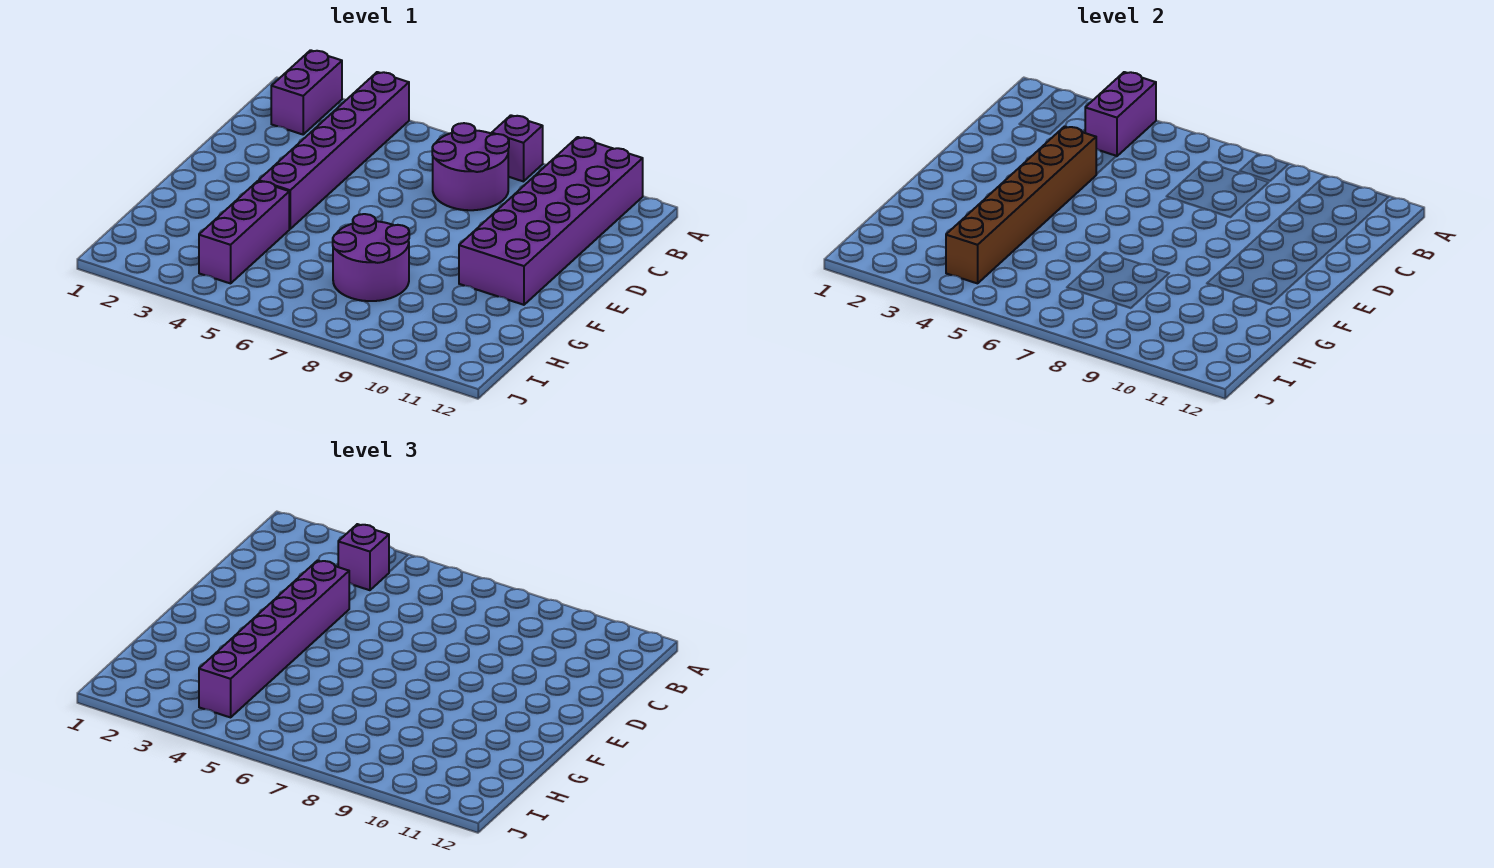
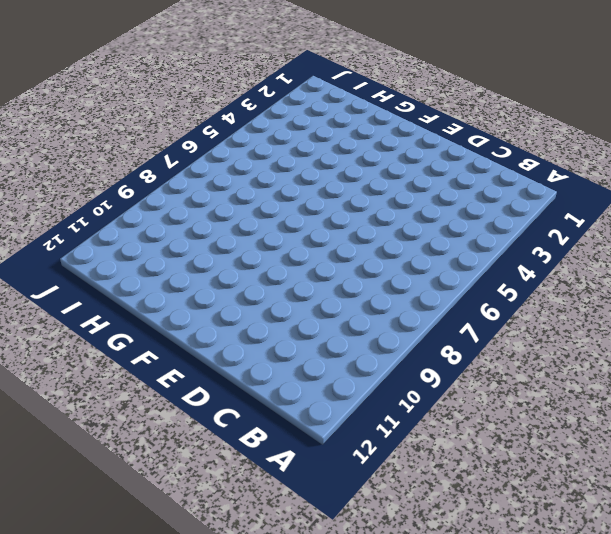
none -> purple brick A2:B2 level 1
none -> purple brick A4:F4 level 1

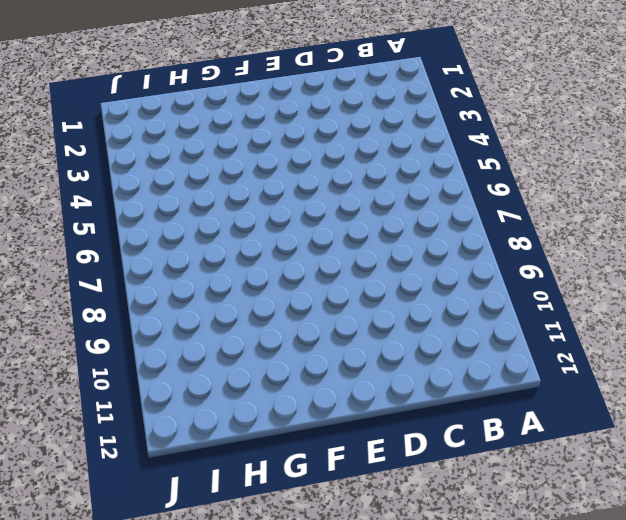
none -> purple brick A2:B2 level 1
none -> purple brick A4:F4 level 1

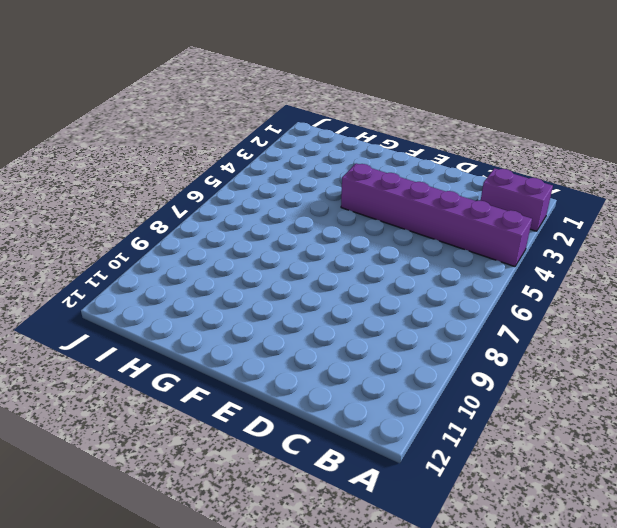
none -> purple brick A8 level 1
none -> purple brick A10:F11 level 1

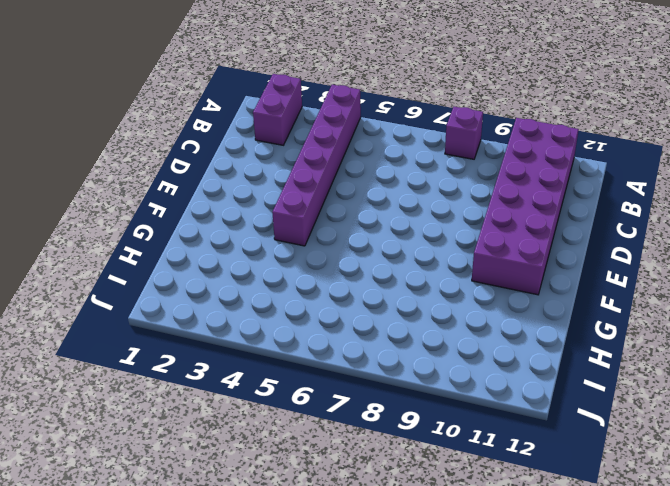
none -> purple round brick B7:C8 level 1
none -> purple brick G4:I4 level 1

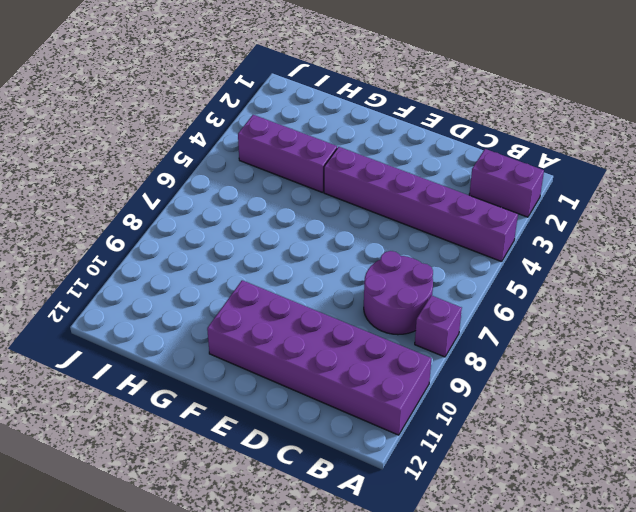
none -> purple round brick G7:H8 level 1
none -> purple brick A4:B4 level 2

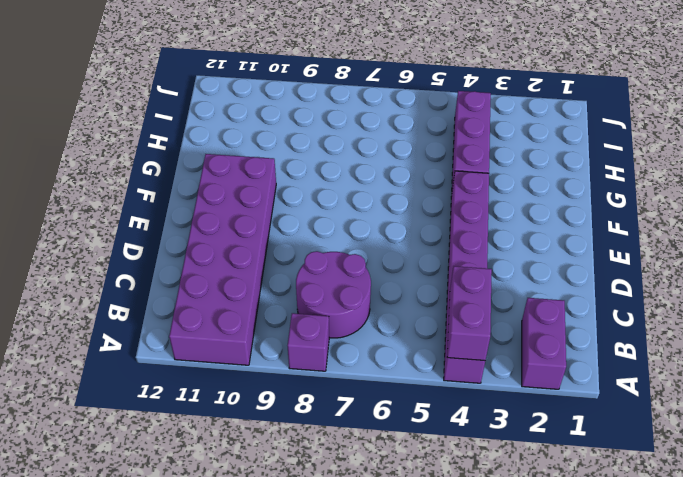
none -> purple round brick G7:H8 level 1
none -> brown brick D4:I4 level 2

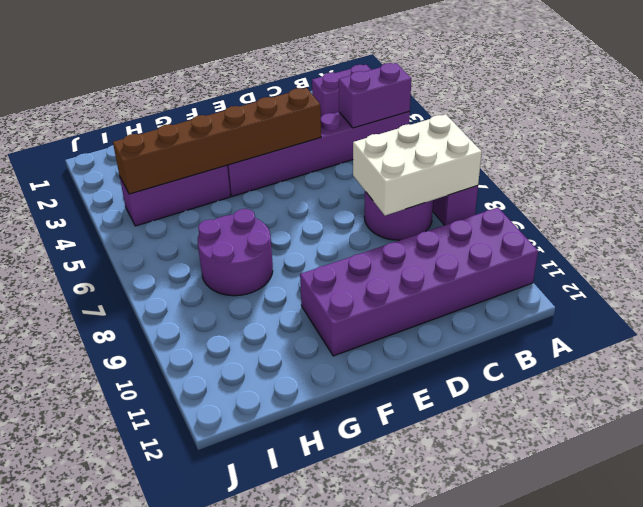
white brick A7:C8 level 2 -> none
none -> purple brick B4 level 3
none -> purple brick D4:I4 level 3

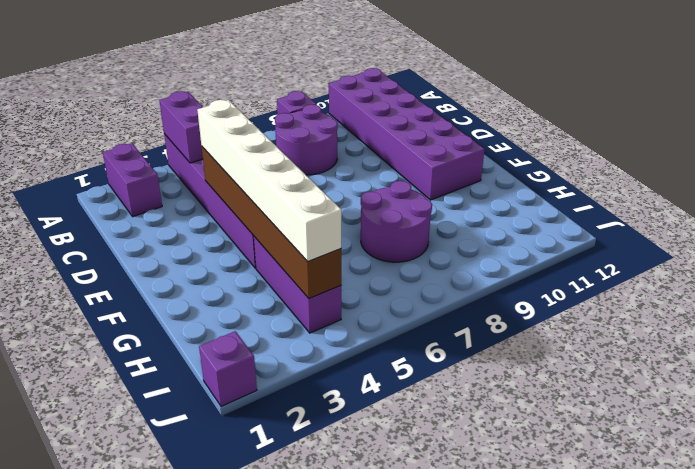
white brick D4:I4 level 3 -> purple brick D4:I4 level 3
purple brick J1 level 1 -> purple brick B4 level 3

